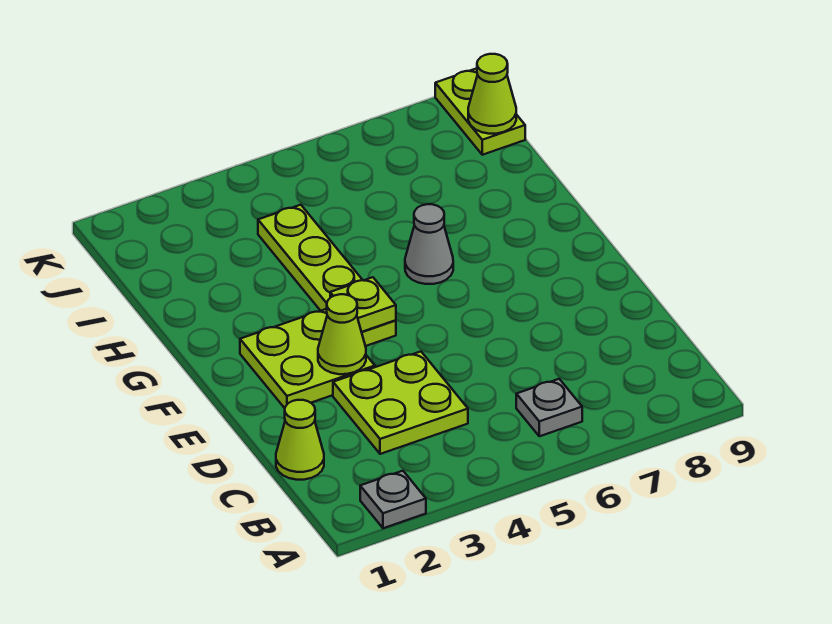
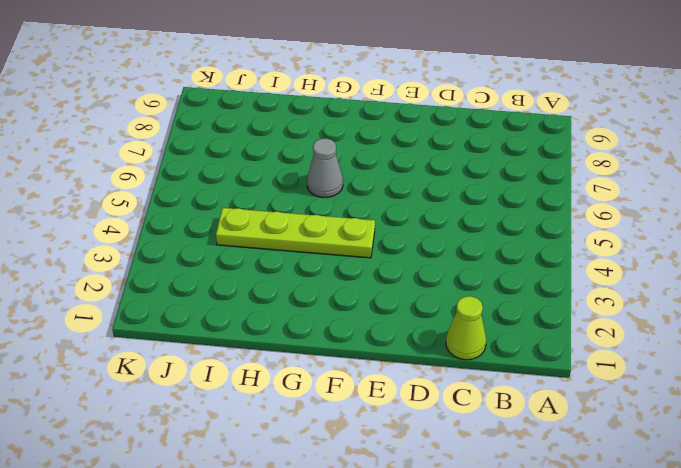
none -> grey plate A2 level 1
none -> grey plate B6 level 1

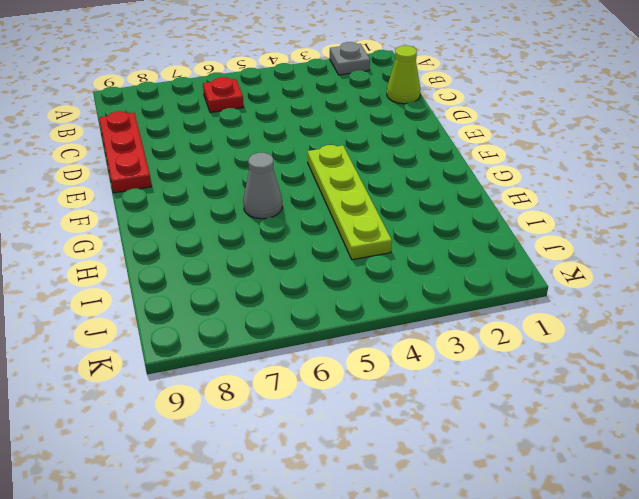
red plate B6 level 1 -> grey plate B6 level 1
red plate C9:E9 level 1 -> none
none -> lime plate C3:D4 level 1
none -> lime plate E2:F3 level 1

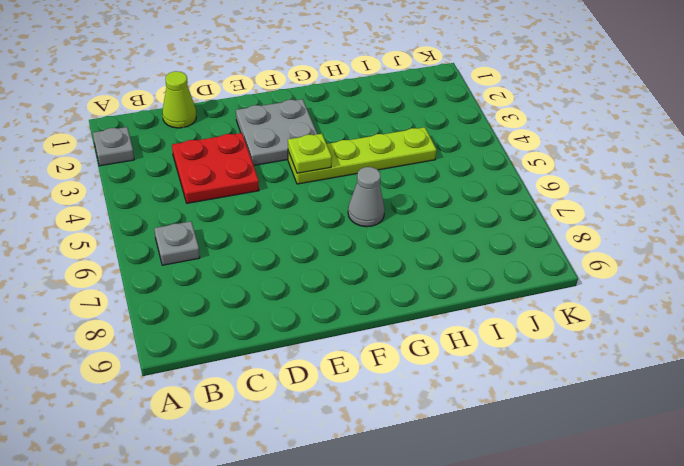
red plate C3:D4 level 1 -> lime plate C3:D4 level 1
grey plate E2:F3 level 1 -> lime plate E2:F3 level 1
none -> lime plate J9:K9 level 1
none -> lime cone E3 level 2

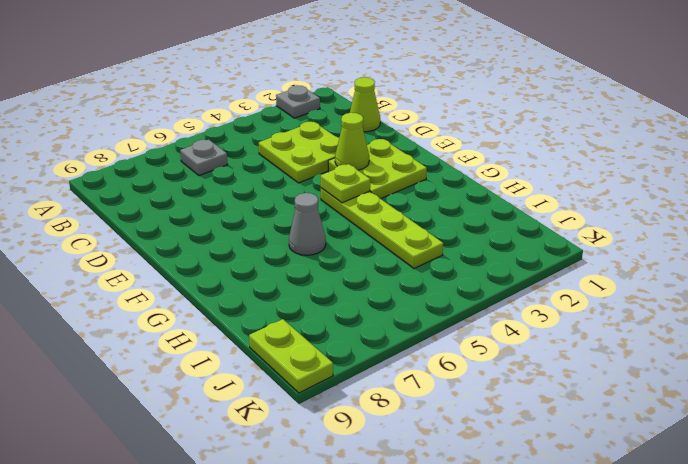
none -> lime cone J9 level 2

